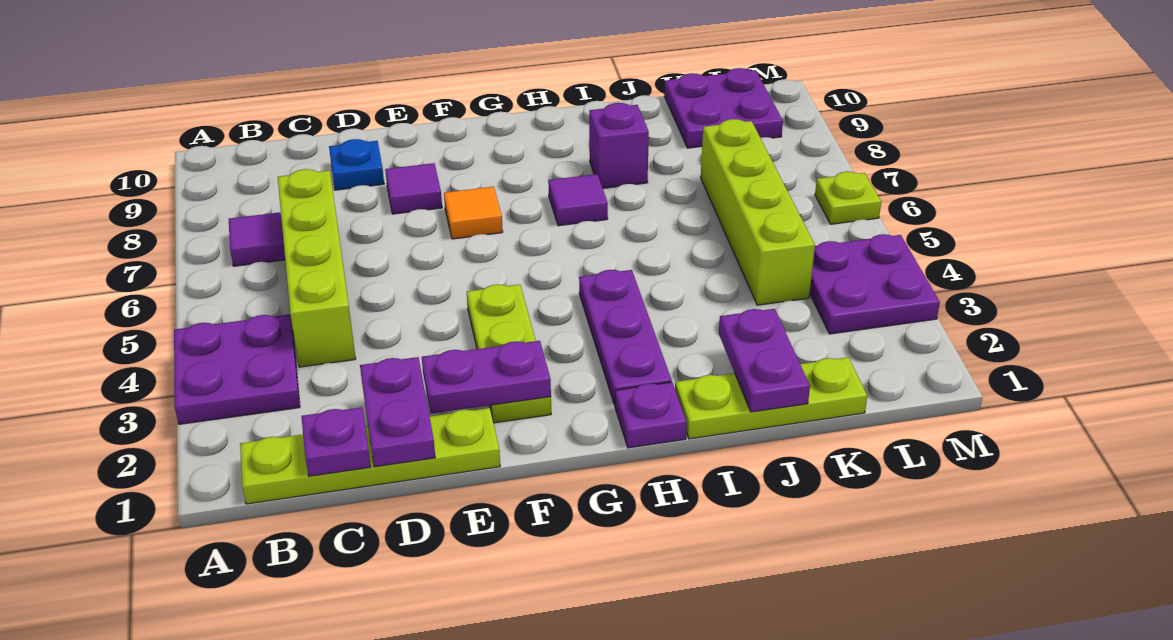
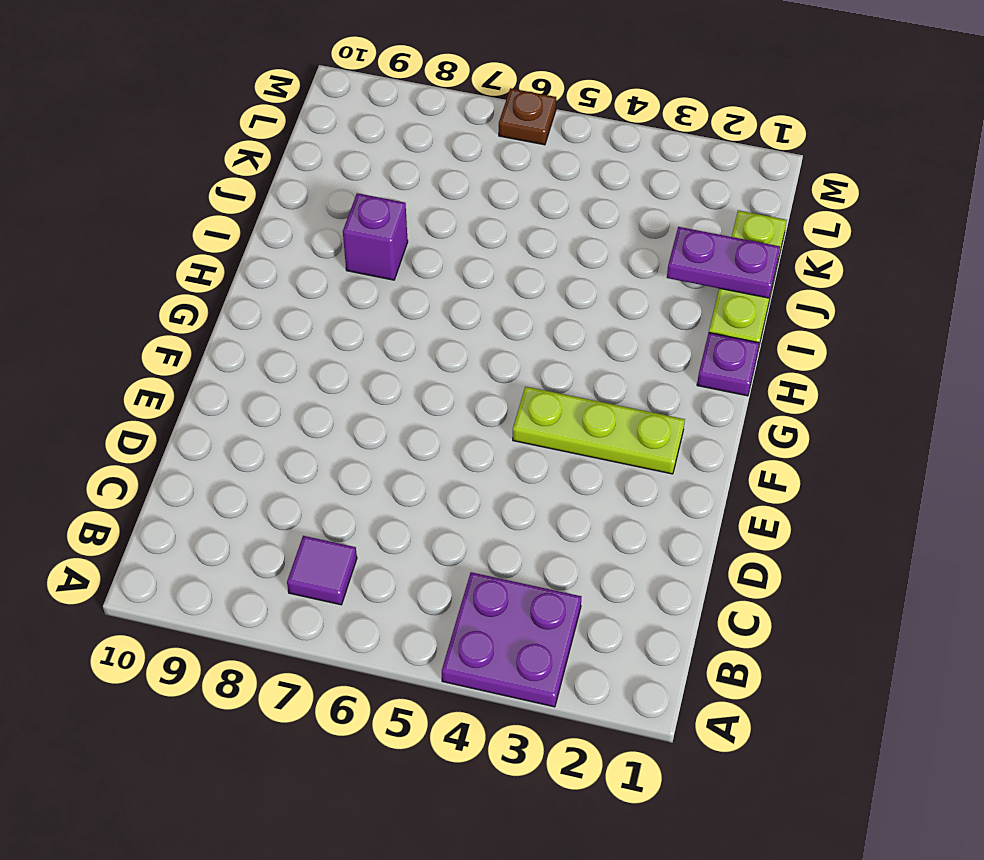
brown plate M6 level 1 -> lime plate M6 level 1
none -> lime plate B1:E1 level 1
none -> lime brick C4:C7 level 1
none -> blue plate D9 level 1

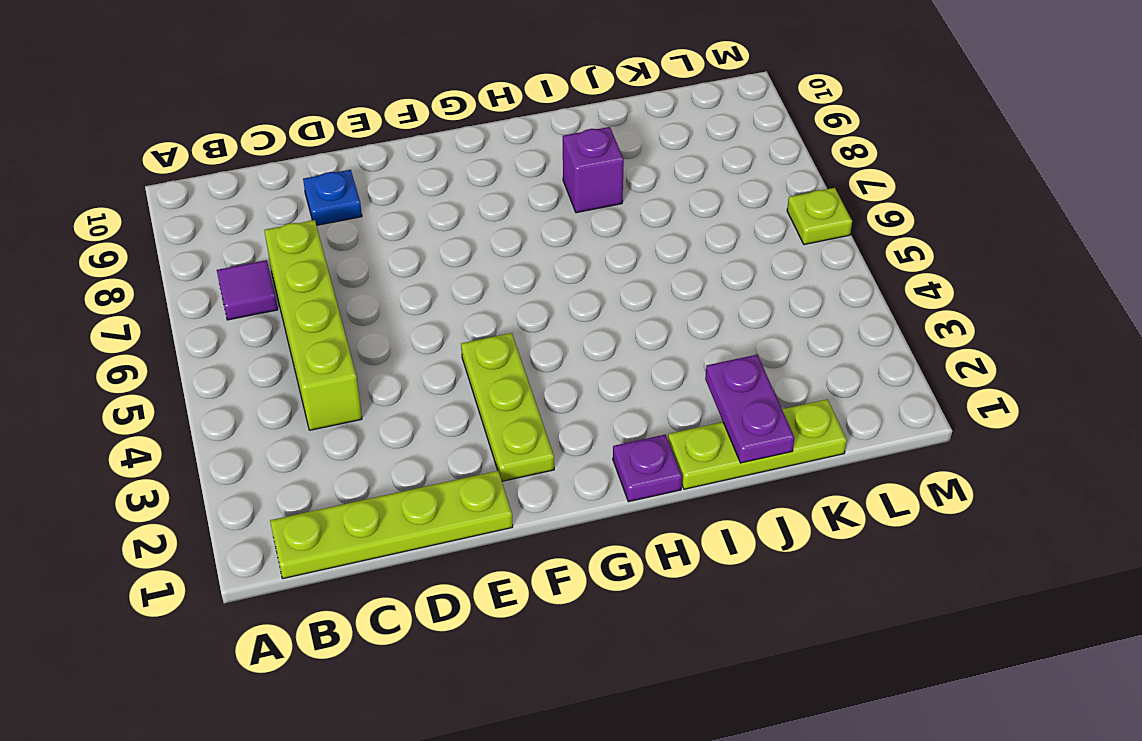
none -> purple plate A3:B4 level 1
none -> purple tile E8 level 1
none -> orange tile F7 level 1

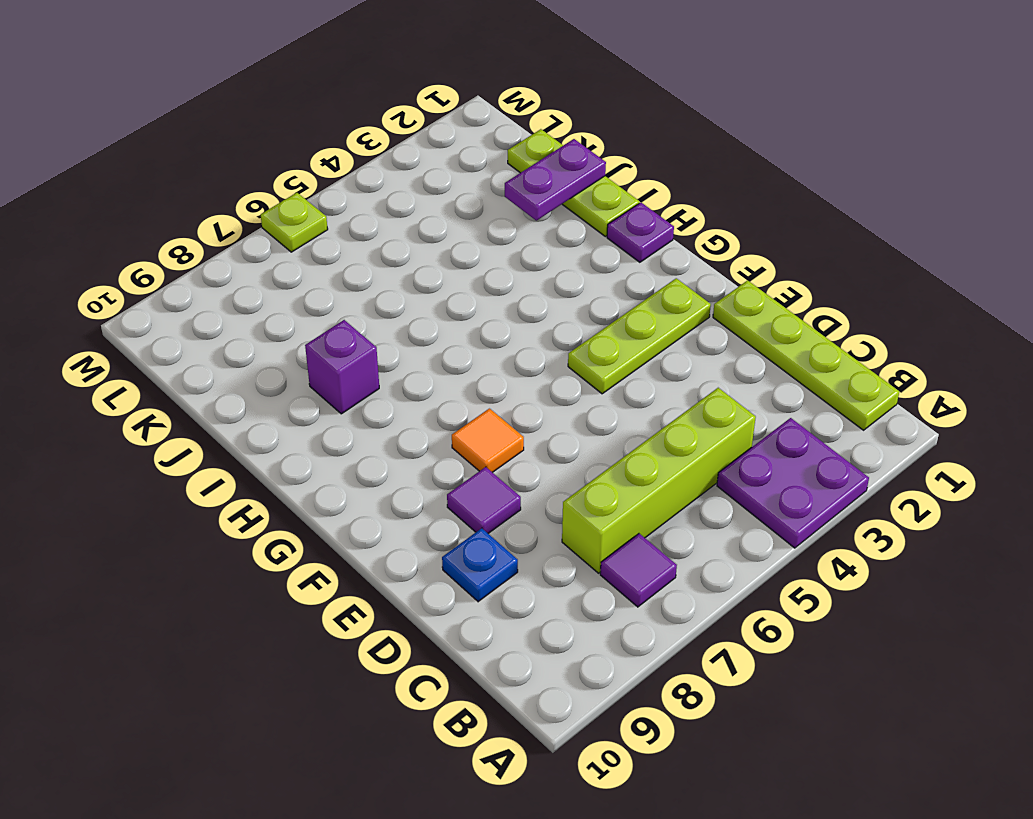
none -> purple plate H2:H4 level 1
none -> purple tile H7 level 1
none -> lime brick K4:K7 level 1

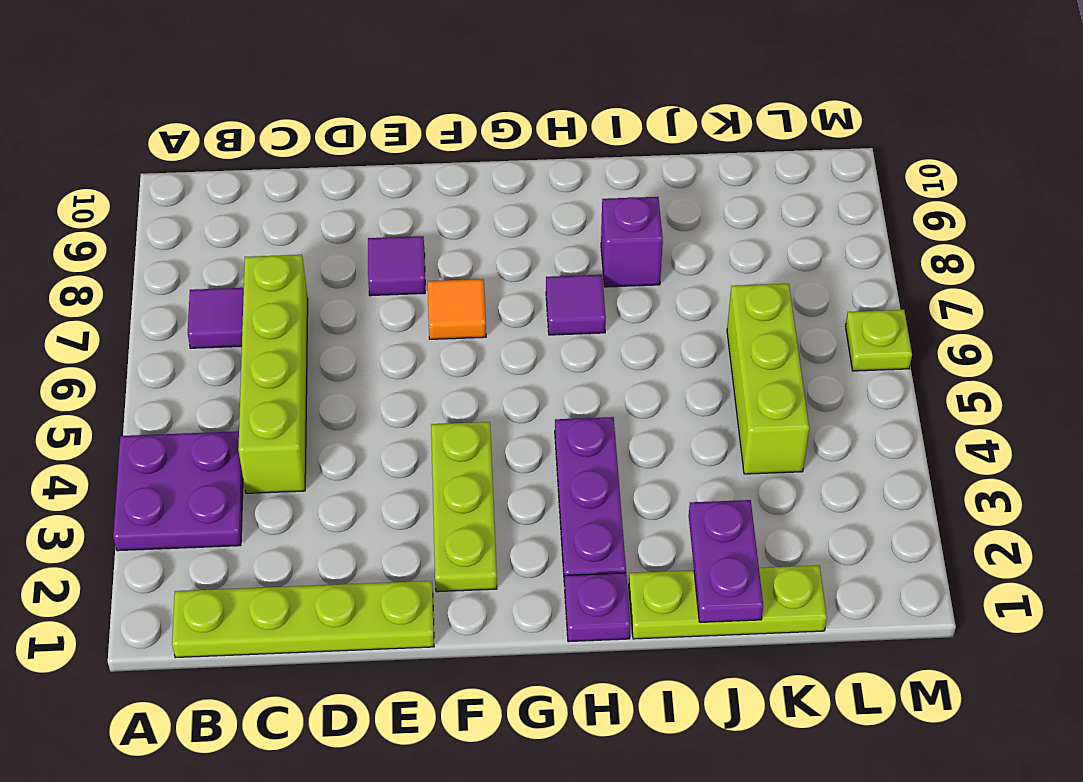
lime brick K4:K6 level 1 -> lime brick K4:K7 level 1
none -> blue plate D9 level 1
none -> purple plate K9:L10 level 1
none -> purple plate L3:M4 level 1

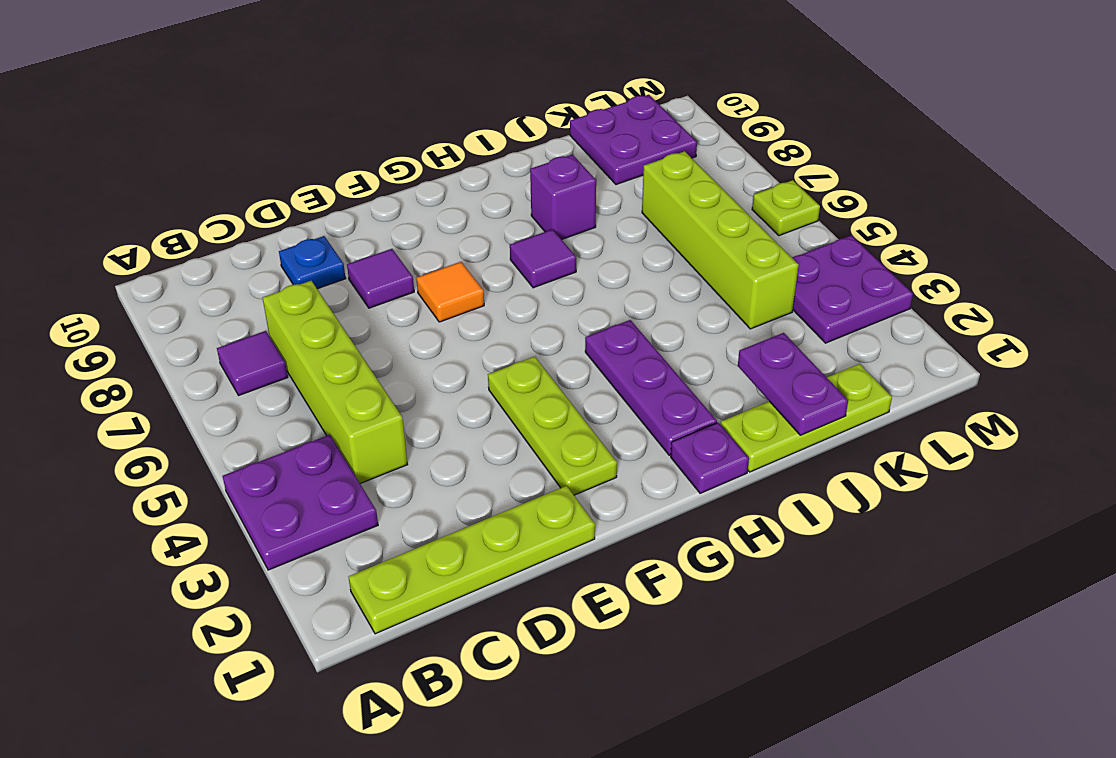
none -> purple plate C1 level 2
none -> purple plate D1:D2 level 2
none -> purple plate E2:F2 level 2

